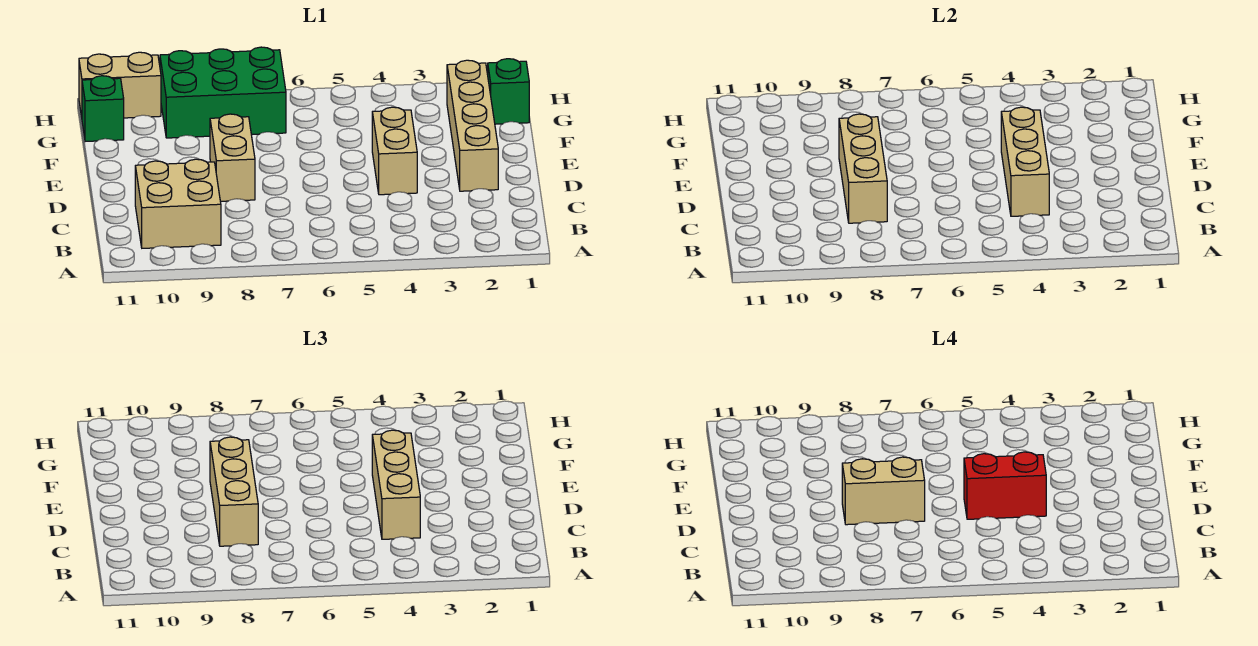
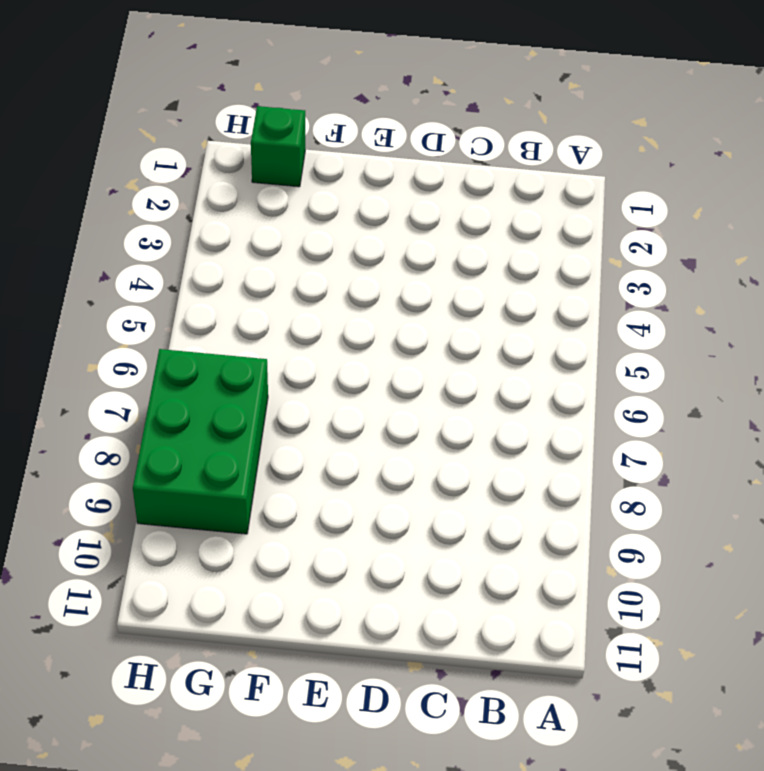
none -> tan brick B9:C10 level 1
none -> tan brick D2:G2 level 1
none -> tan brick D4:E4 level 1

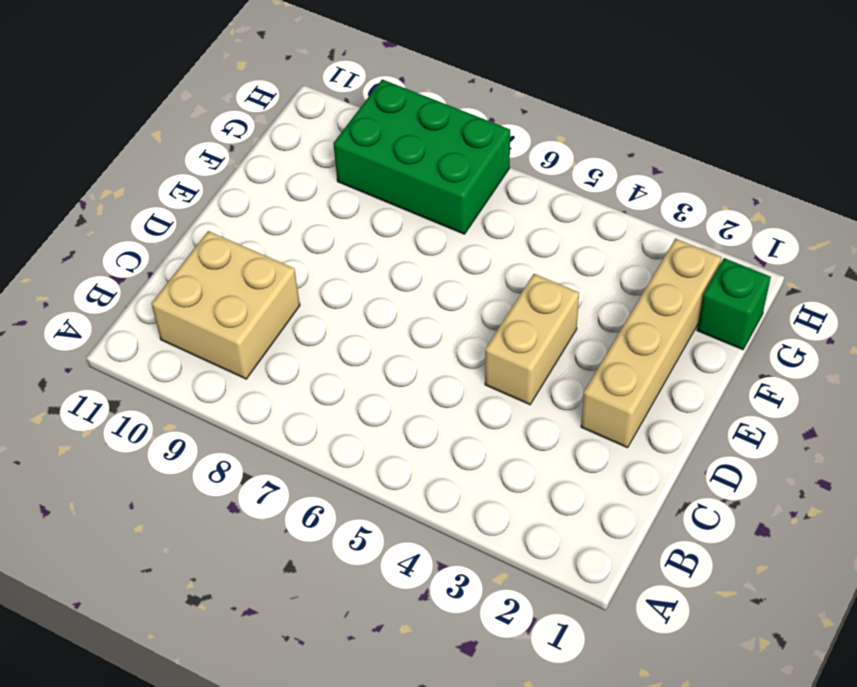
none -> tan brick D8:E8 level 1
none -> green brick G11 level 1
none -> tan brick H10:H11 level 1

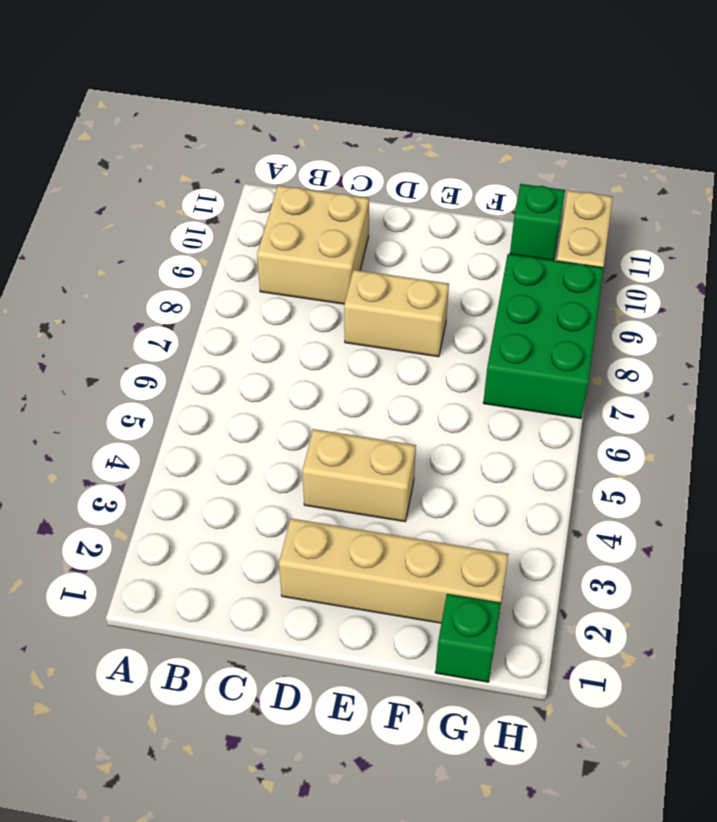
none -> tan brick C4:E4 level 2
none -> tan brick C8:E8 level 2
none -> tan brick C4:E4 level 3

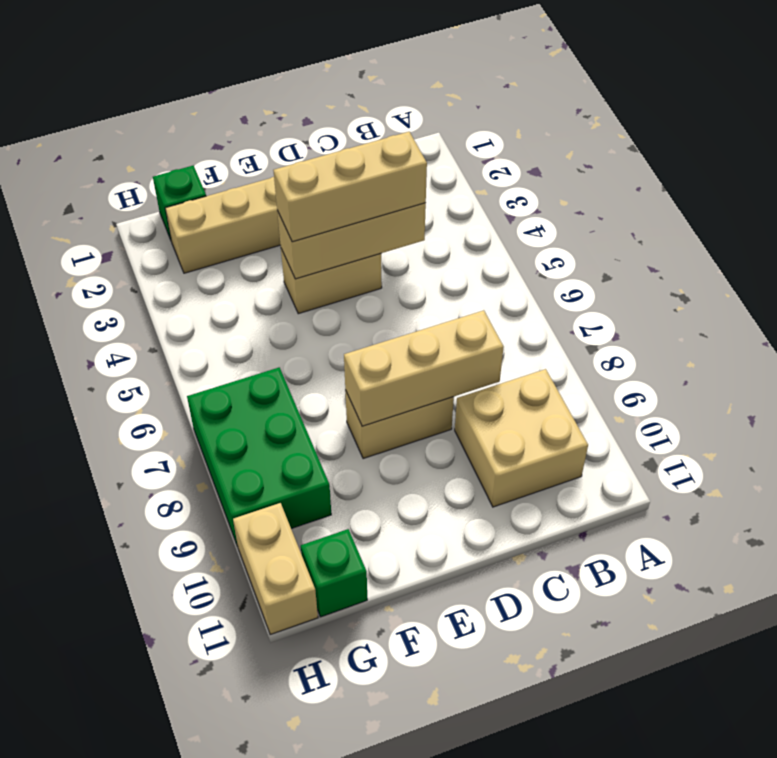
none -> tan brick C8:E8 level 3
none -> red brick D4:D5 level 4
none -> tan brick D7:D8 level 4

